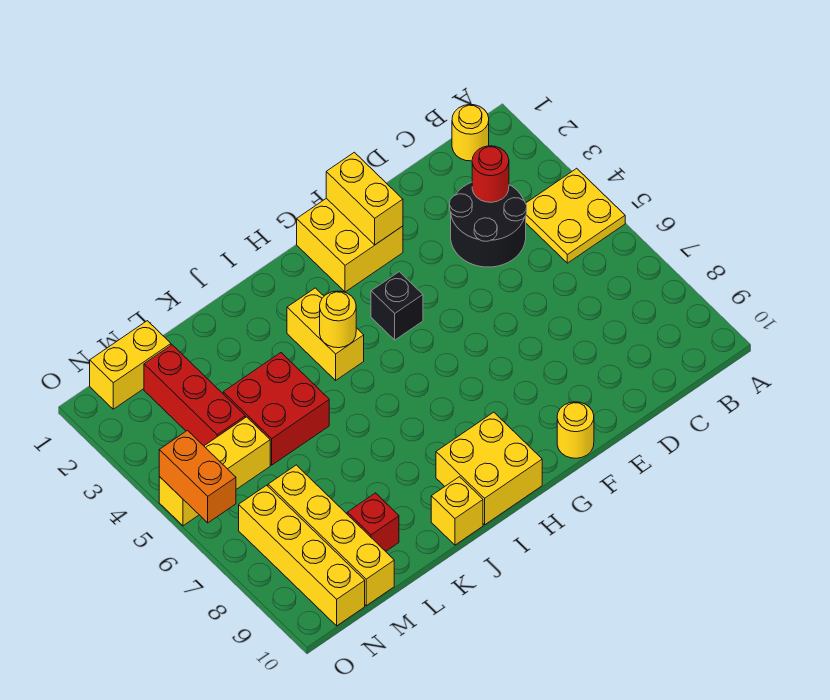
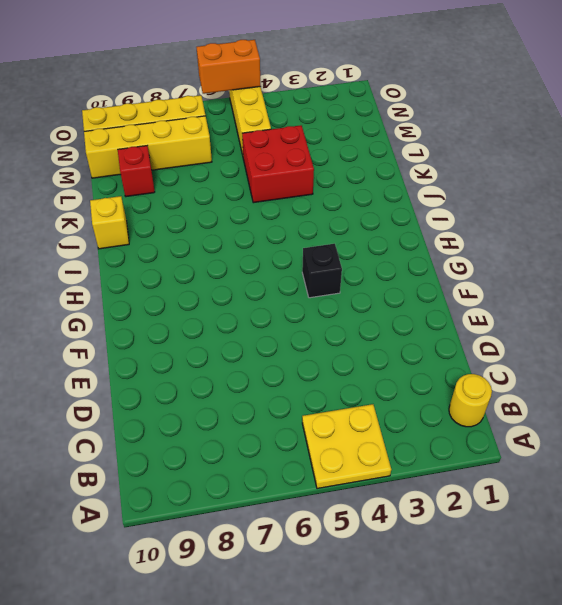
none -> black round brick C3:D4 level 1
none -> yellow brick F1:G2 level 1
none -> yellow round brick F10 level 1

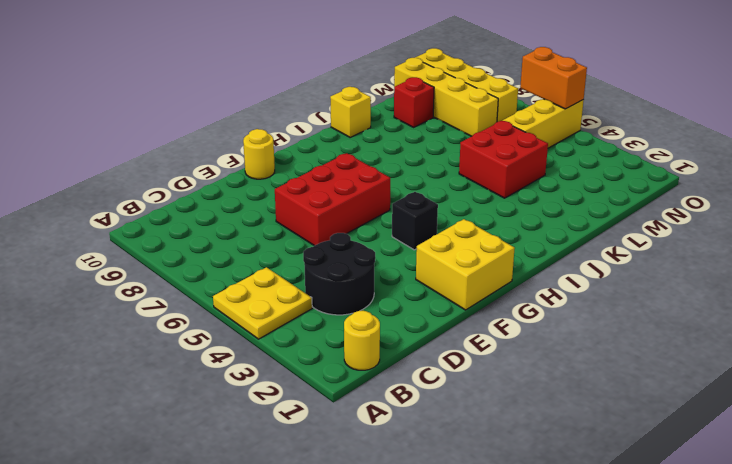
red brick E6:G7 level 1 -> none
none -> yellow brick H9:I10 level 1
none -> yellow brick I3:I4 level 1
none -> yellow brick M1:N1 level 1

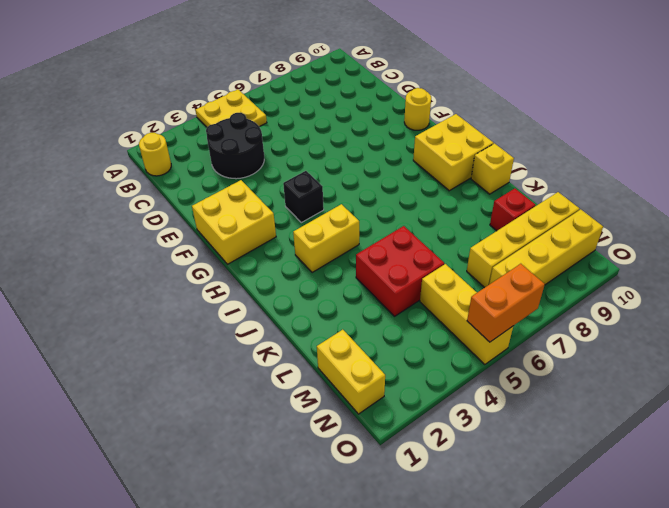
none -> red brick M2:M4 level 1
none -> red round brick C3 level 2
none -> yellow brick F1:F2 level 2

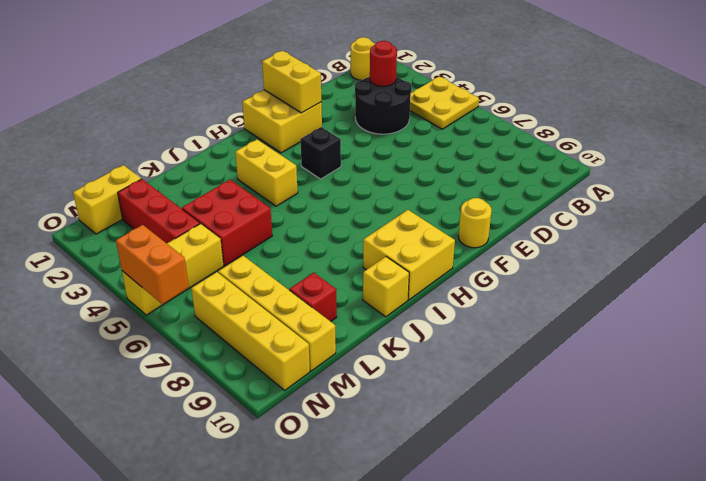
none -> yellow round brick I4 level 2

